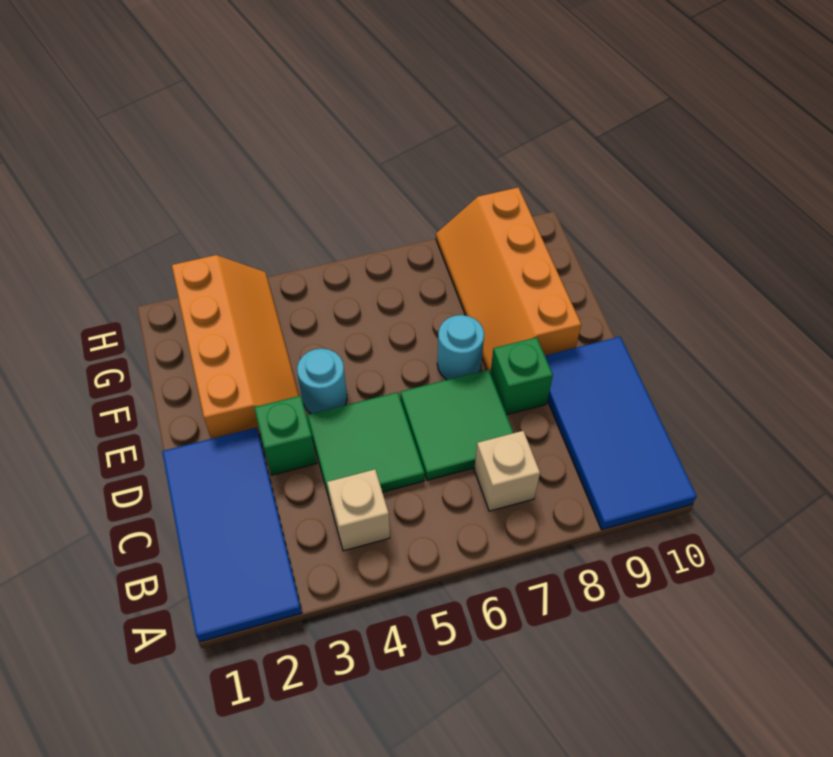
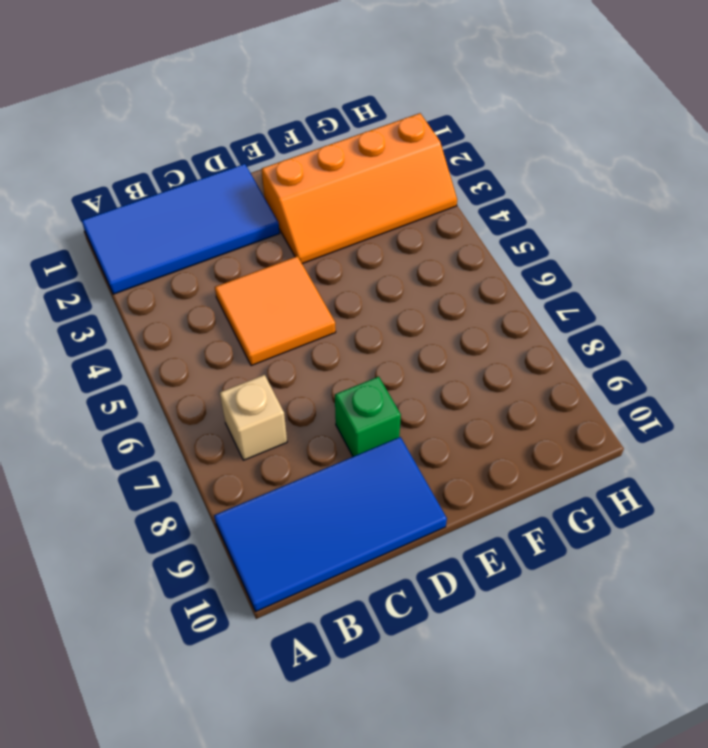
orange tile C4:D5 level 1 -> green tile C4:D5 level 1
none -> tan brick B4 level 1
none -> green tile C6:D7 level 1
none -> green brick D3 level 1

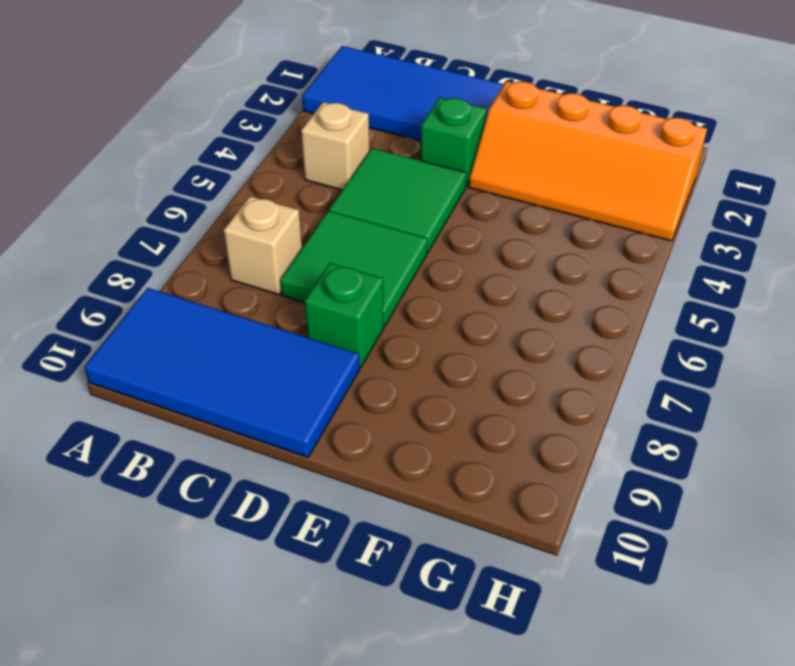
none -> cyan round brick E4 level 1
none -> cyan round brick E7 level 1
none -> orange slope E8:H9 level 1 top 9

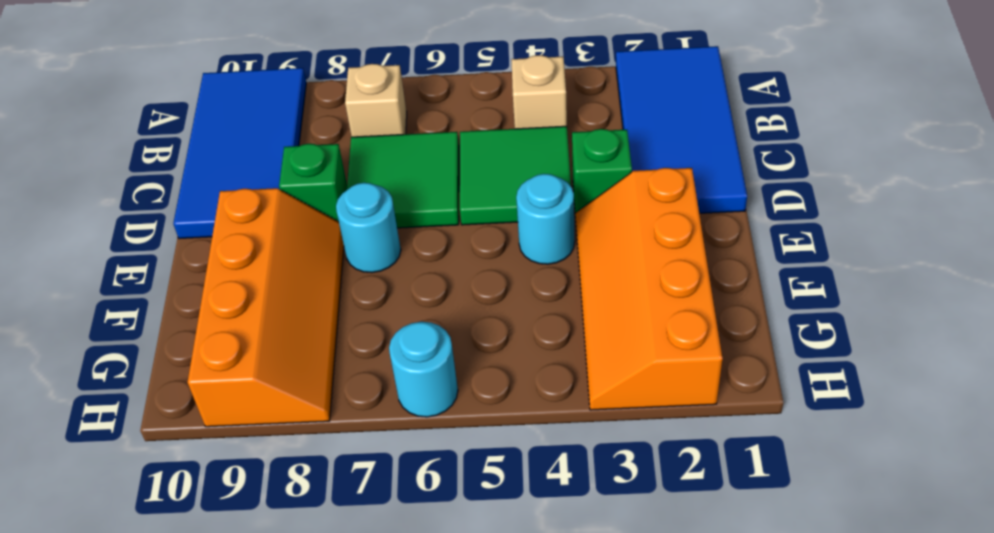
cyan round brick H6 level 1 -> none

